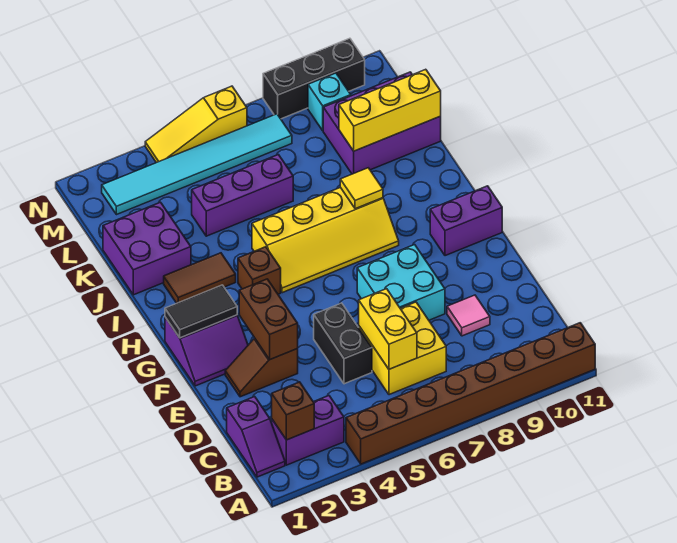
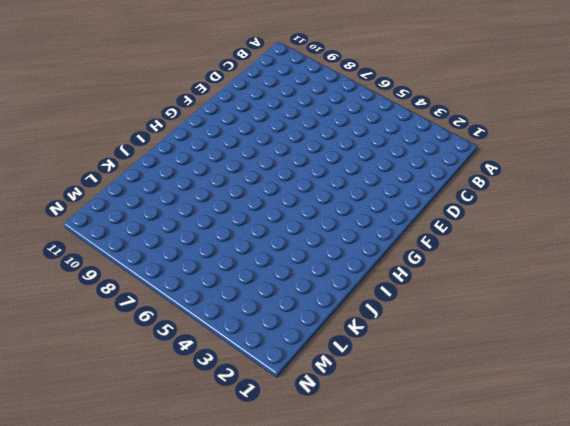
none -> brown brick A4:A11 level 1
none -> purple slope B1:C1 level 1 top C
none -> purple brick B2:B3 level 1

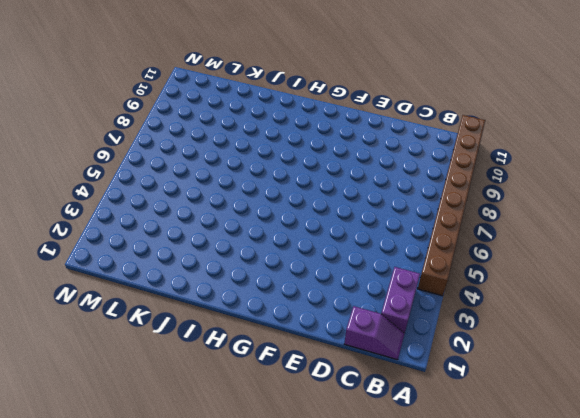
none -> yellow brick C6:D7 level 1
none -> black brick D5:E5 level 1
none -> pink tile D9 level 1

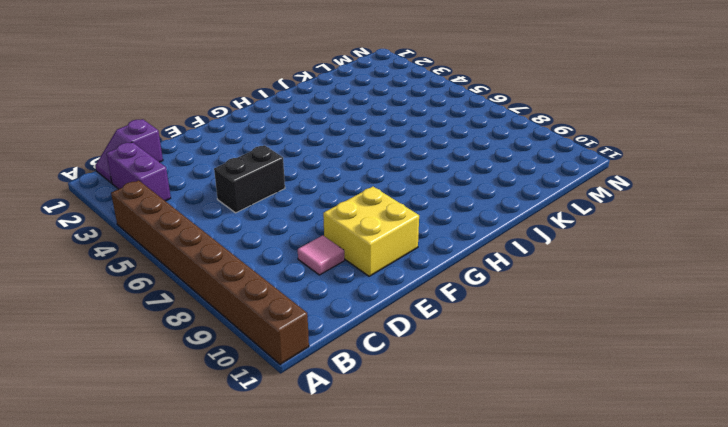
yellow brick E9:F10 level 1 -> yellow brick C6:D7 level 1
none -> brown slope E2:E3 level 1 top 3
none -> cyan brick E7:F8 level 1
none -> purple slope F1:G2 level 1 top G

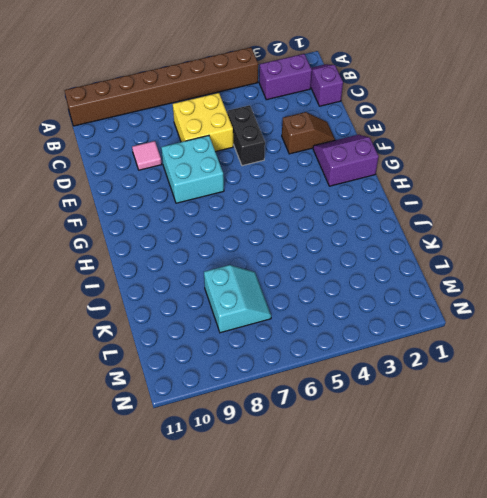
cyan slope K7:L8 level 1 top 8 -> none
none -> purple brick G10:G11 level 1
none -> brown brick H4 level 1
none -> yellow slope H5:I8 level 1 top I

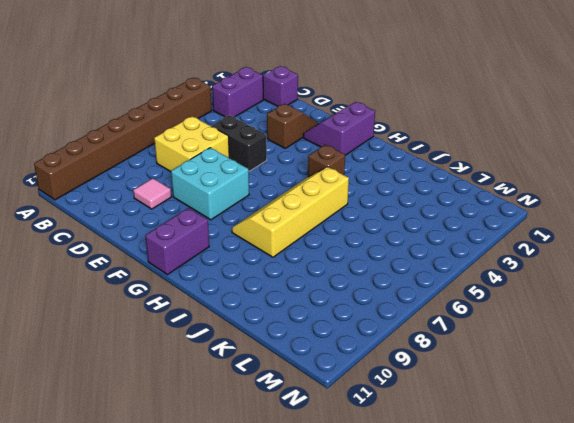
none -> brown tile I2:I3 level 1
none -> purple brick J1:K2 level 1
none -> purple brick K4:K6 level 1

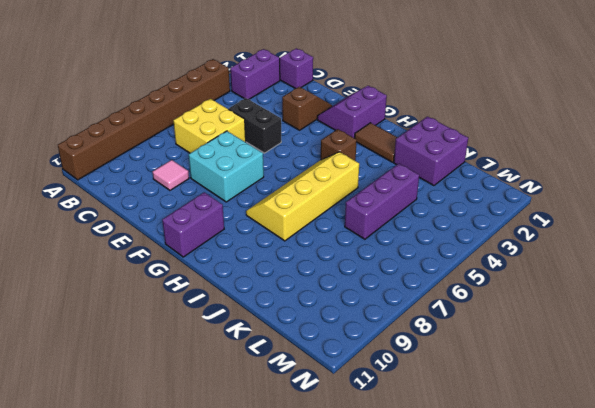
brown tile H2:I2 level 1 -> brown tile I2:I3 level 1
none -> purple brick K9:L11 level 1
none -> cyan tile M2:M7 level 1
none -> cyan brick M9 level 1

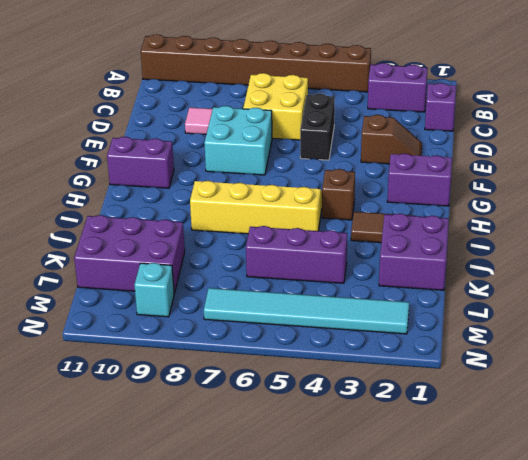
none -> yellow slope N4:N6 level 1 top 6
none -> black brick N8:N10 level 1
none -> brown brick B2 level 2

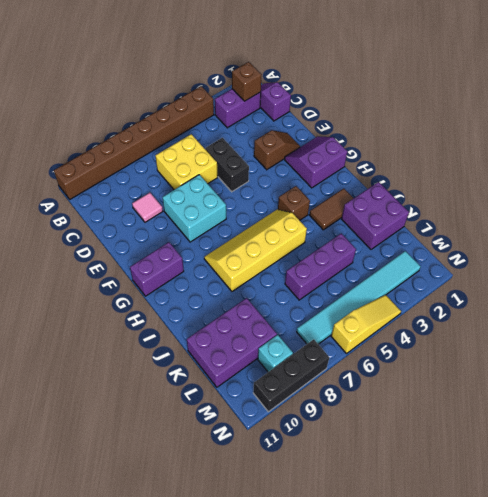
none -> yellow brick C6:D6 level 2
none -> brown brick E3:F3 level 2
none -> black tile G1:G2 level 2

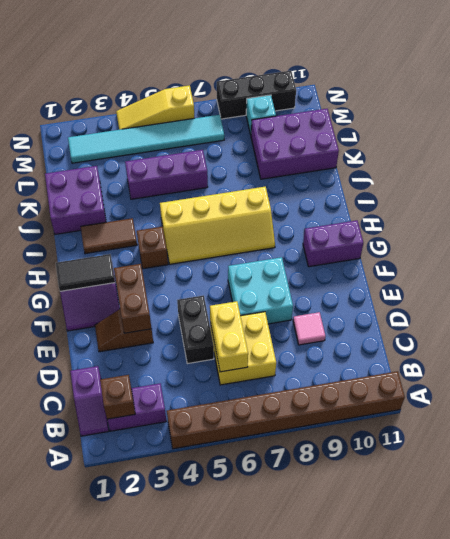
none -> yellow tile I8 level 2
none -> yellow brick K9:K11 level 2

